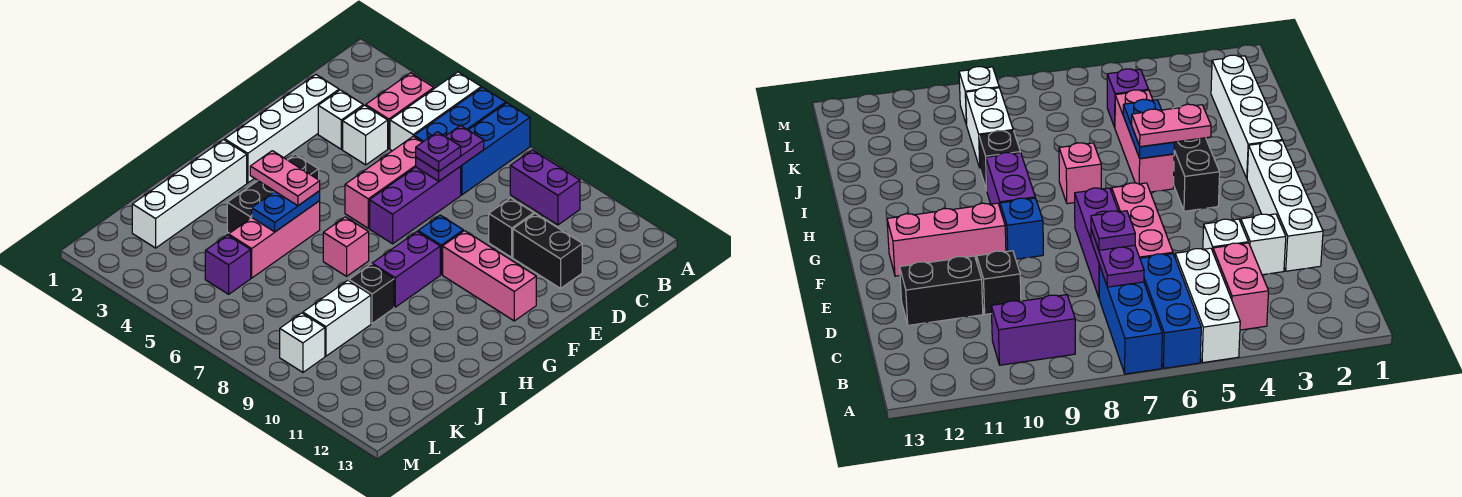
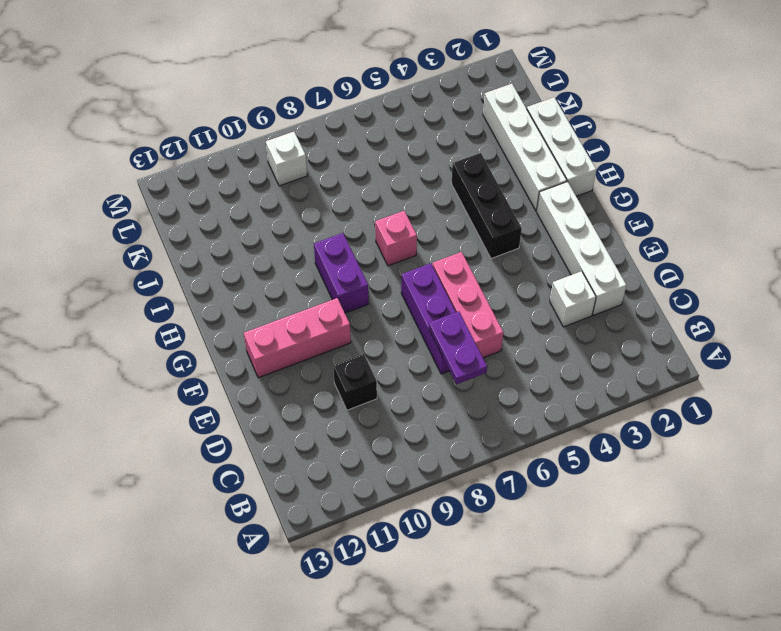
white brick H1:J1 level 1 -> white brick A5:C5 level 1
none -> blue brick A6:C6 level 1
none -> blue brick A7:C7 level 1
none -> pink brick B4:C4 level 1

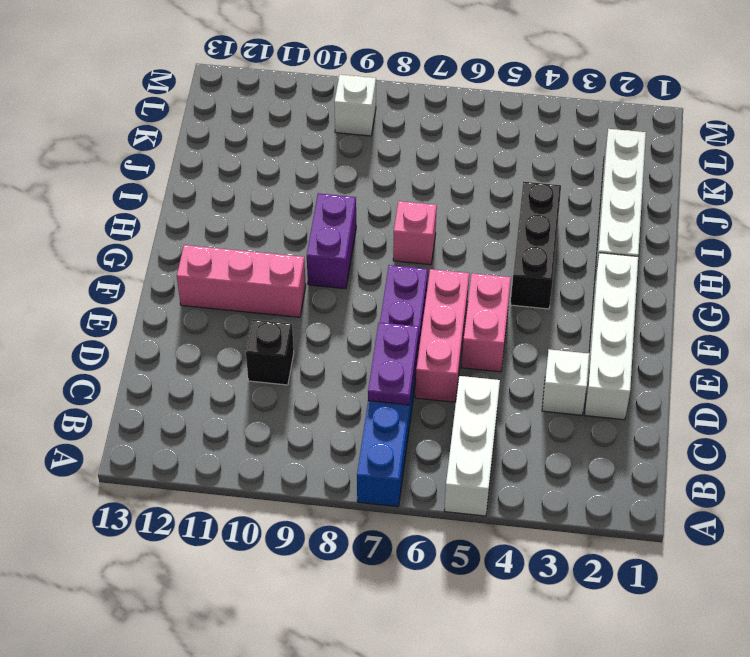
pink brick E5:F5 level 1 -> pink brick B4:C4 level 1
none -> blue brick A6:C6 level 1
none -> purple brick B9:B10 level 1
none -> white brick D4 level 1

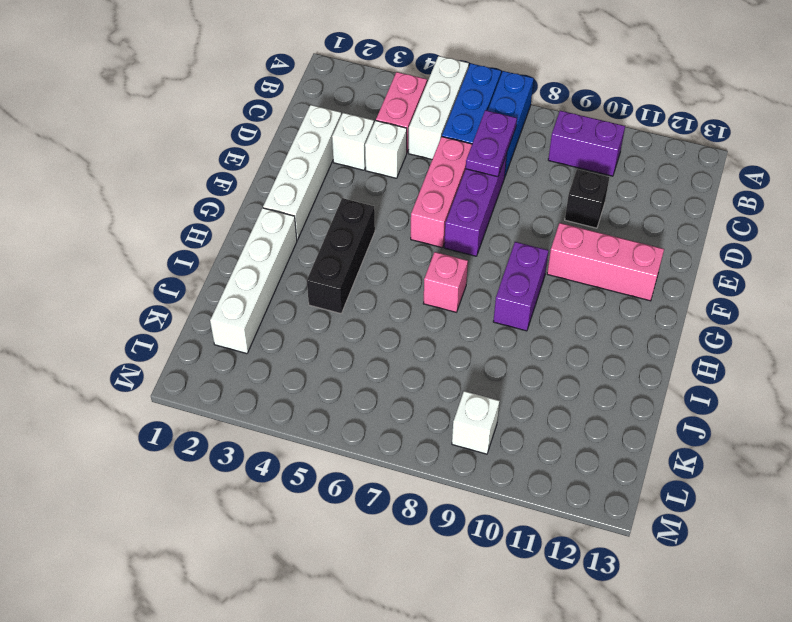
none -> black brick D11:D12 level 1
none -> blue brick F9 level 1
none -> pink brick H5:J5 level 1

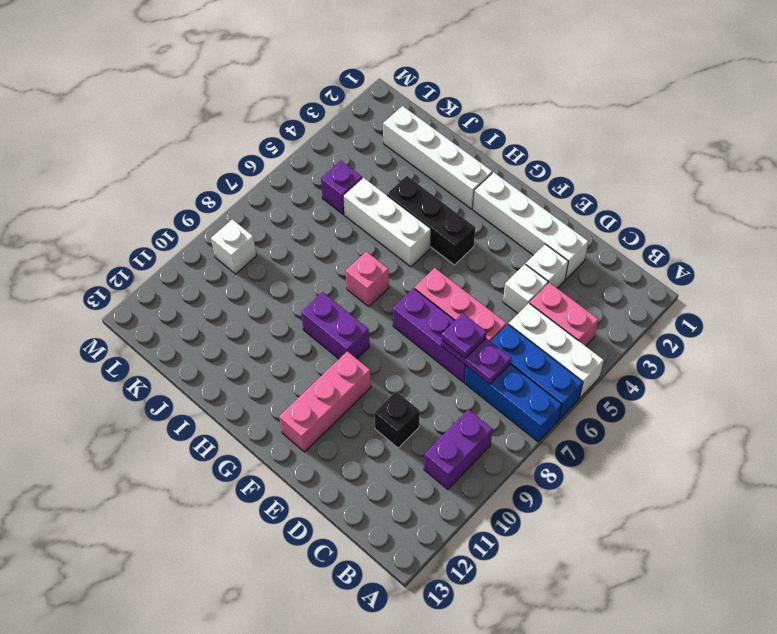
white brick H5:J5 level 1 -> pink brick H5:J5 level 1
none -> black brick D11:D12 level 1
none -> blue brick F9 level 1
none -> black brick I9 level 1

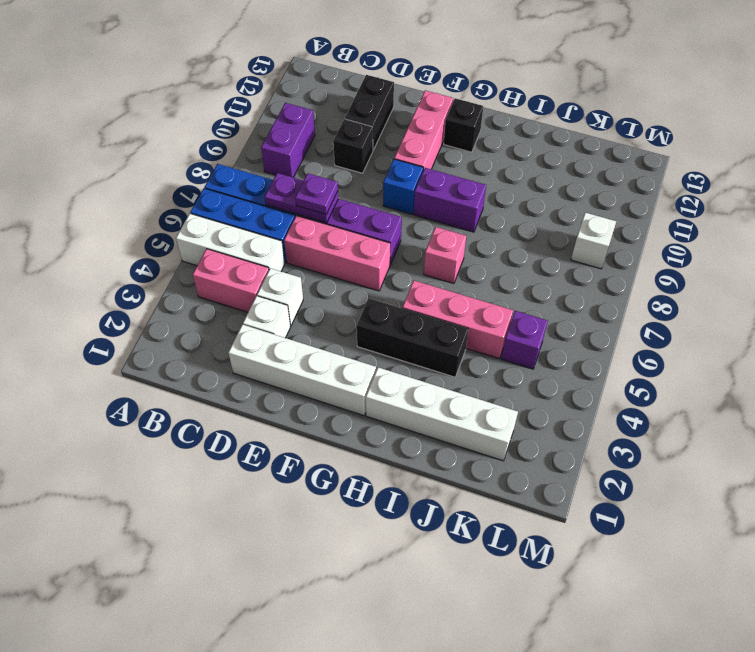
black brick G12 level 1 -> black brick I9 level 1
none -> white brick J9:K9 level 1
none -> blue plate H5:I5 level 2
none -> pink plate H4:H5 level 3

